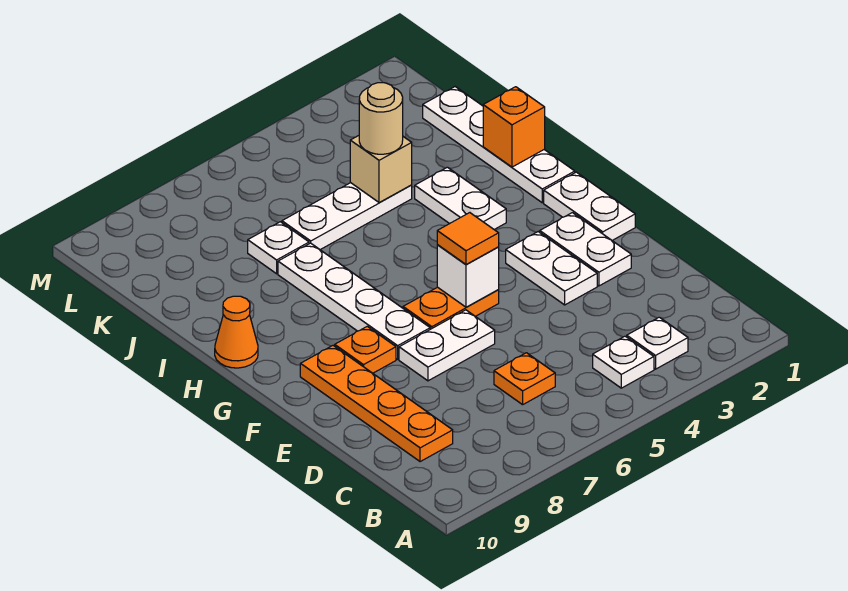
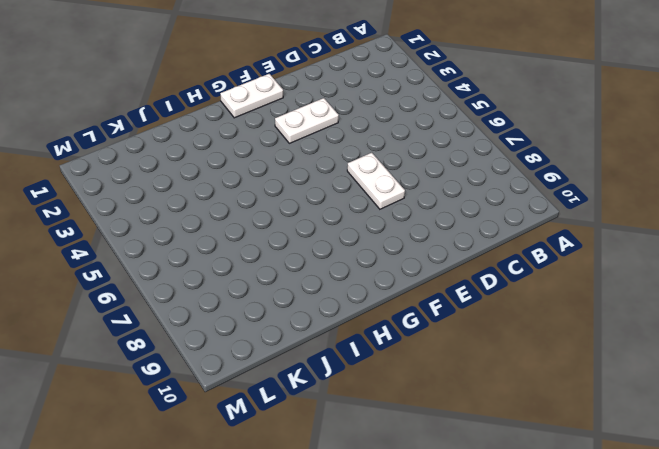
none -> white plate B3 level 1
none -> white plate B4 level 1
none -> orange plate C6 level 1

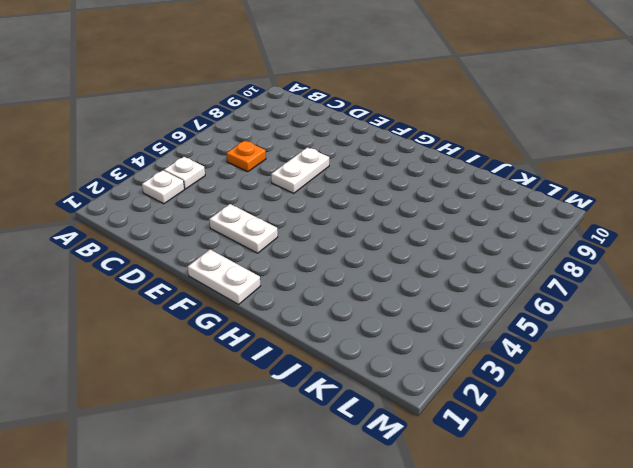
none -> orange plate C9:F9 level 1
none -> white plate E2:F2 level 1
none -> orange plate F5:F6 level 1

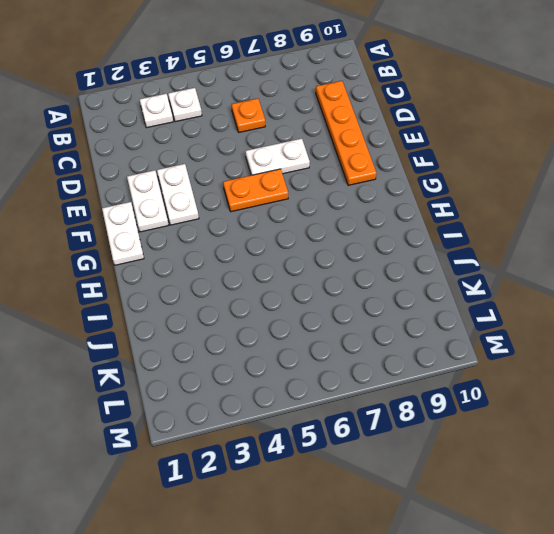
none -> white plate F7:I7 level 1
none -> orange plate F8 level 1
none -> white plate H1:K1 level 1

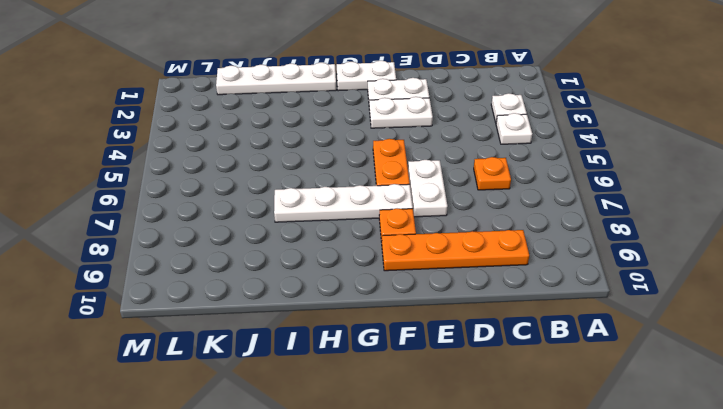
none -> white plate H3:I3 level 1
none -> orange cone H10 level 1
none -> white plate J4:J6 level 1

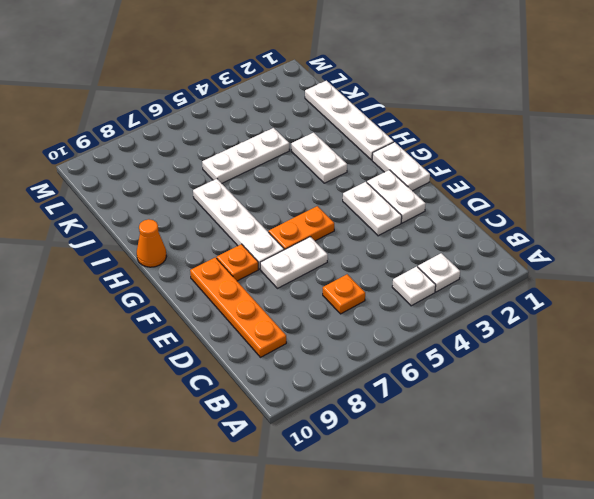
none -> white plate J7 level 1
none -> white brick F5 level 2
none -> orange brick I1 level 2

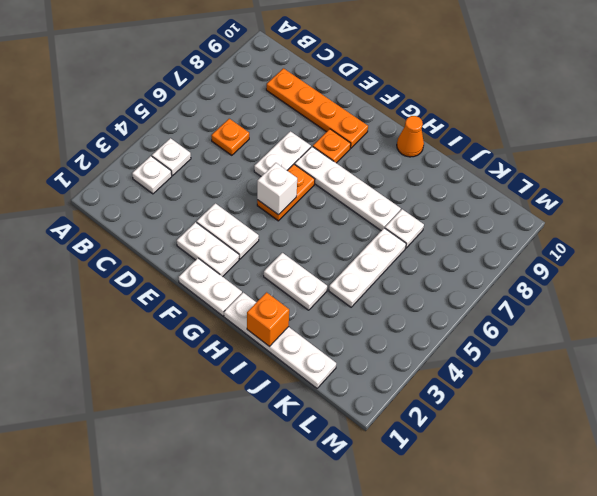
none -> tan brick J4 level 2
none -> orange tile F5 level 3
none -> tan round brick J4 level 3

